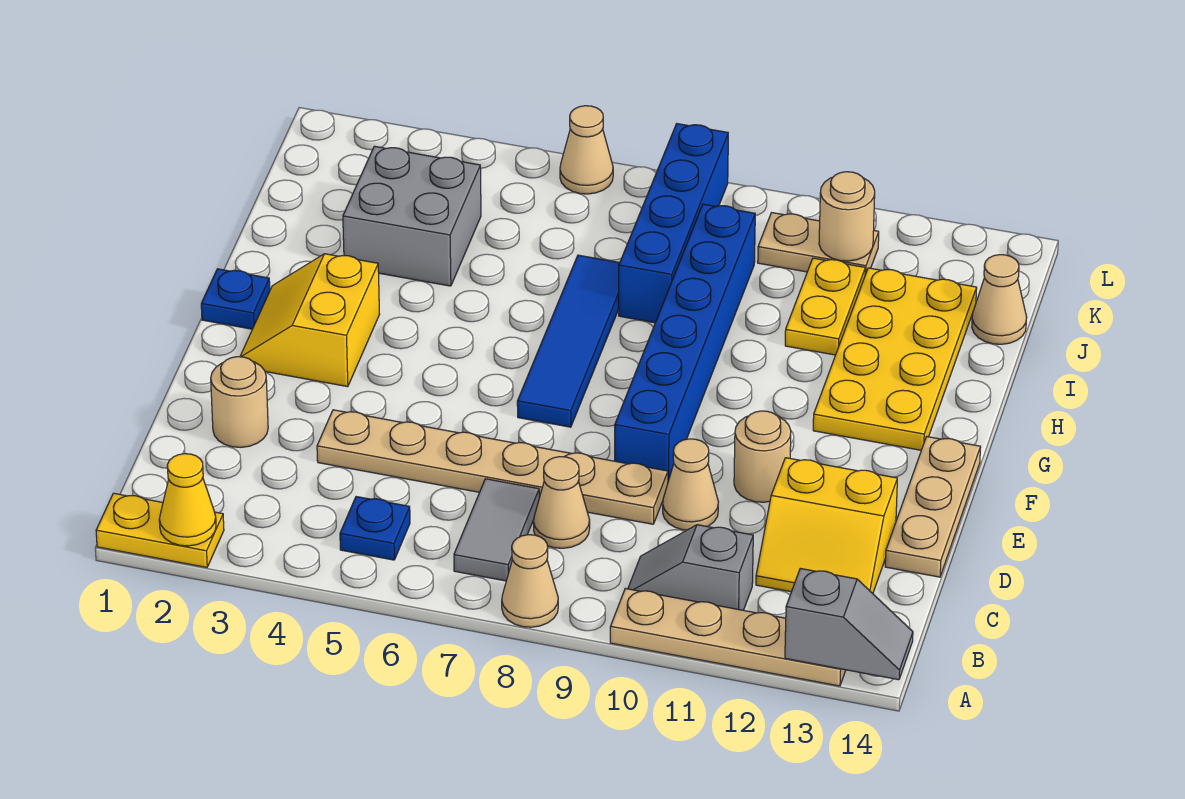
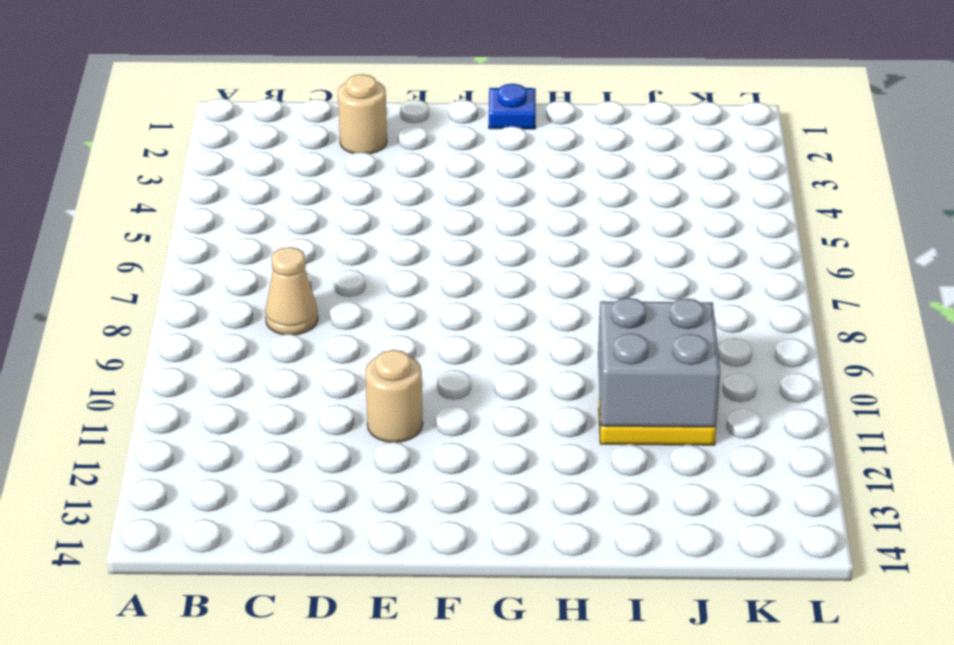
grey brick I10:J11 level 2 -> grey brick I3:J4 level 1
none -> yellow plate A1:A2 level 1
none -> tan cone A8 level 1
none -> tan plate A10:A13 level 1

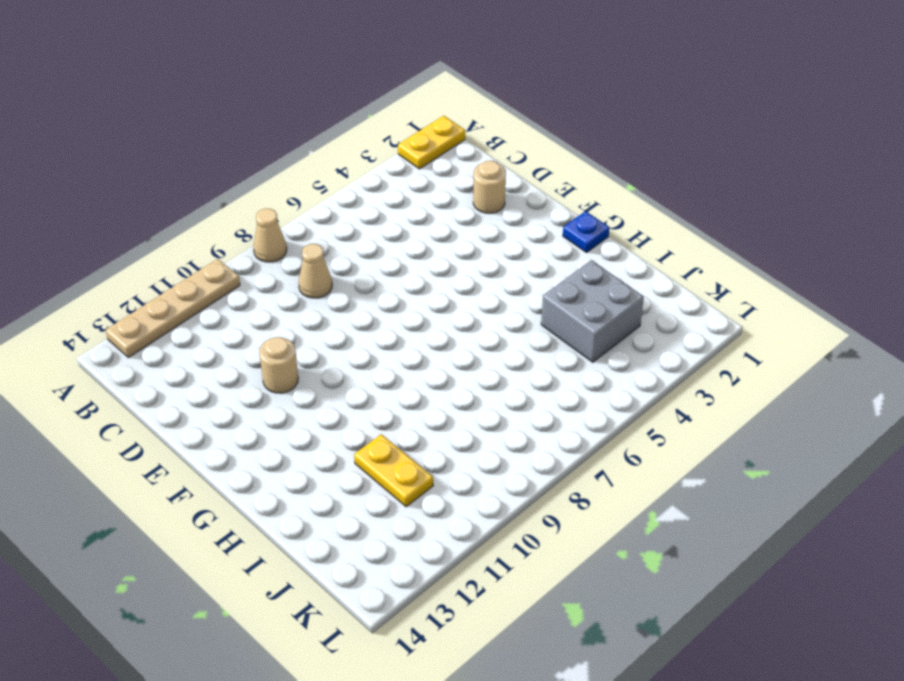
none -> blue plate B5 level 1
none -> grey tile B7:C7 level 1
none -> grey slope B10:B11 level 1 top 11

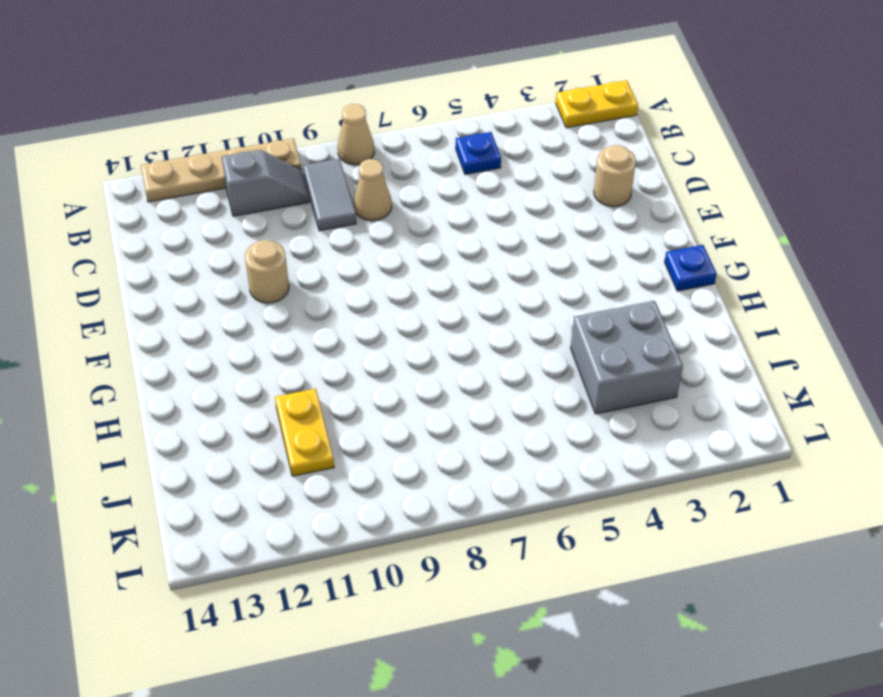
grey tile B9:C9 level 1 -> grey tile B7:C7 level 1
none -> yellow slope C12:D13 level 1 top D
none -> tan plate D4:D9 level 1
none -> tan cone D10 level 1

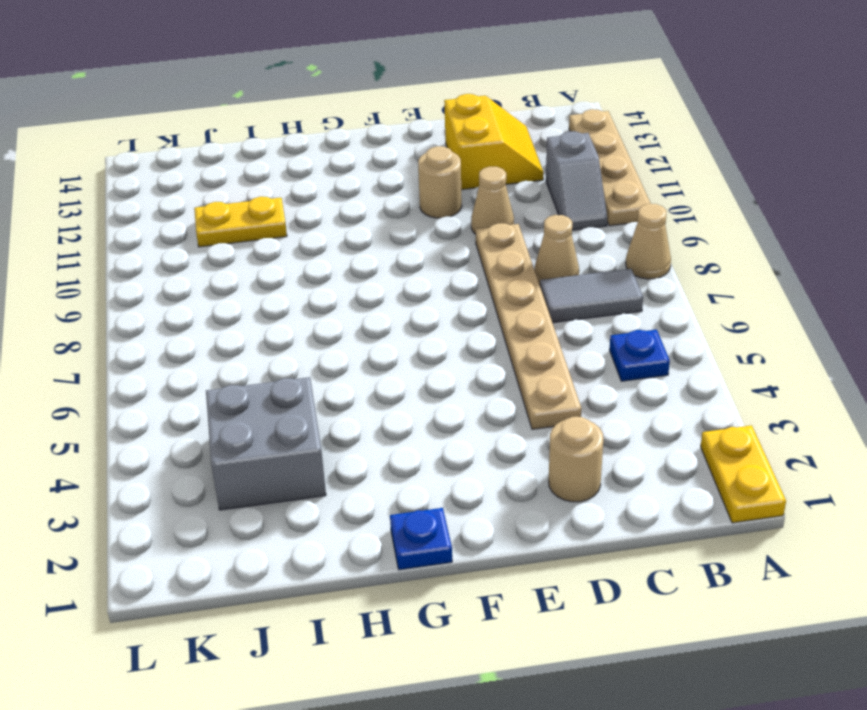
none -> tan plate D14:F14 level 1
none -> blue brick E9:J9 level 1
none -> yellow slope F2:G3 level 1 top 3

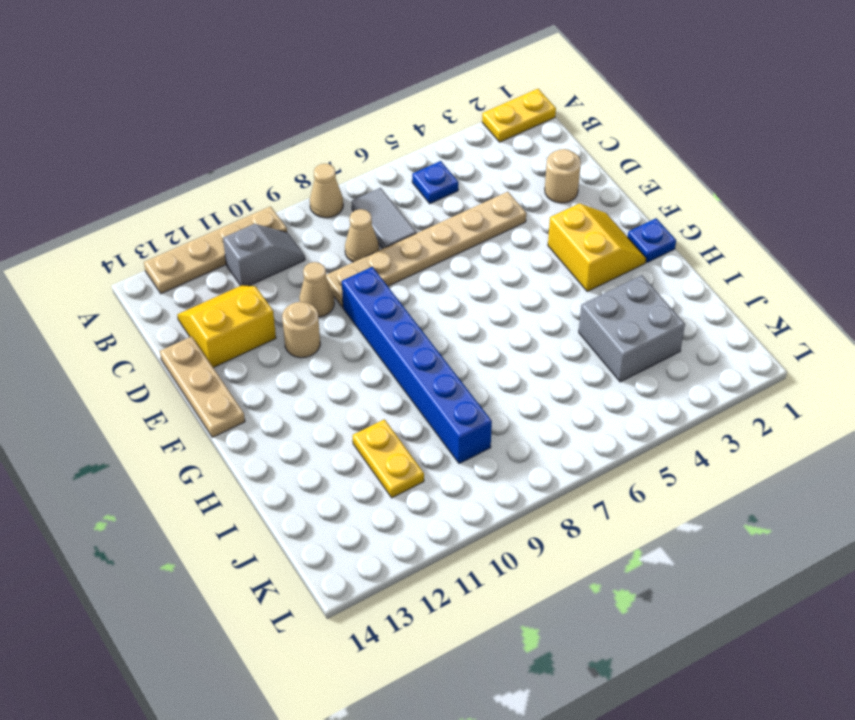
none -> blue tile F7:I7 level 1
none -> yellow plate G12:J13 level 1
none -> blue brick I8:L8 level 1

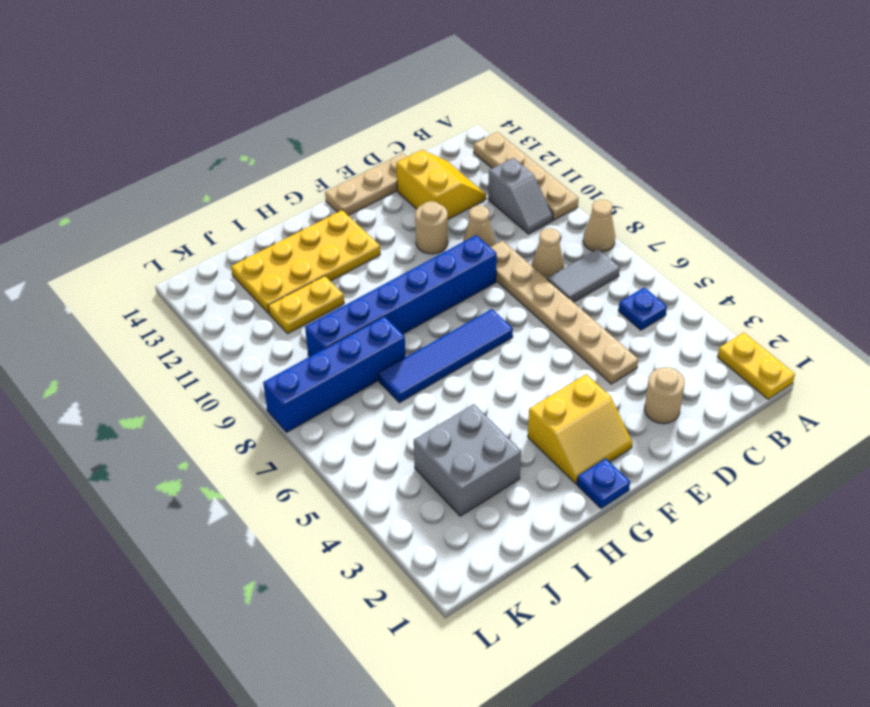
none -> tan cone J14 level 1
none -> tan plate K10:K11 level 1
none -> tan cone L6 level 1

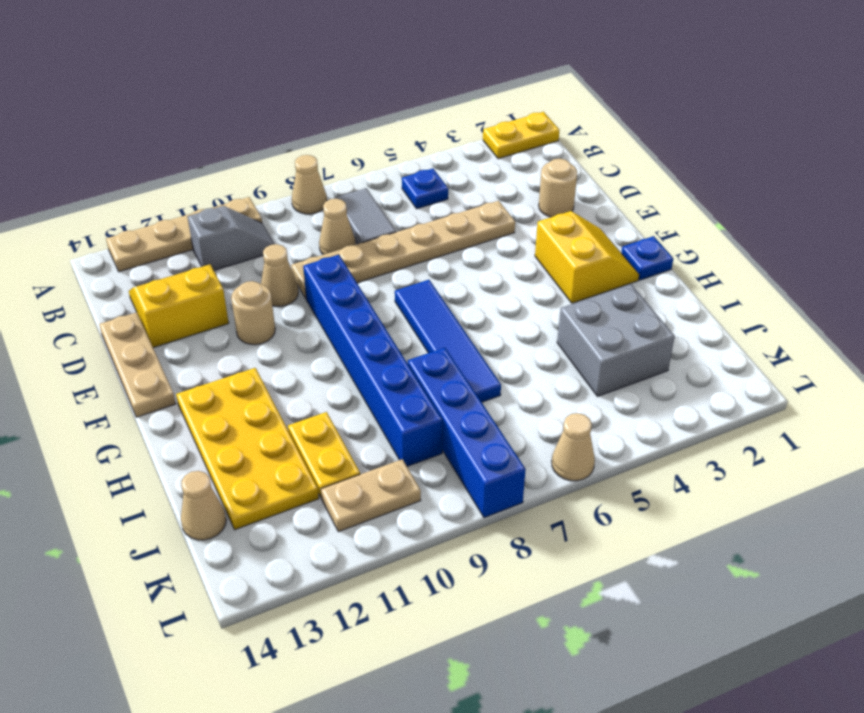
none -> yellow cone A2 level 2
none -> grey slope A13:A14 level 2 top 13
none -> tan round brick K11 level 2

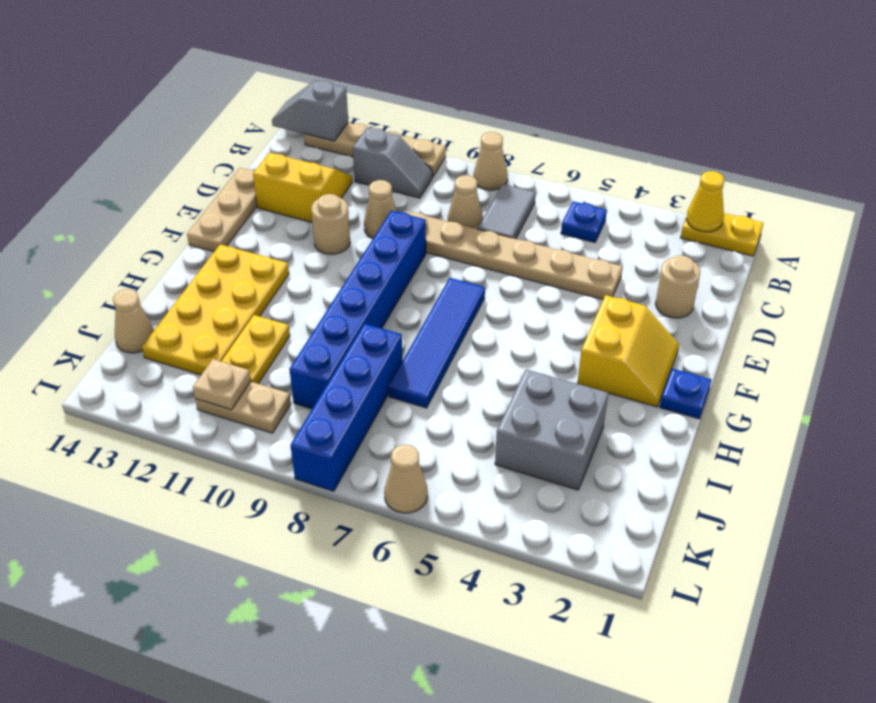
tan plate K11 level 2 -> tan round brick K11 level 2

